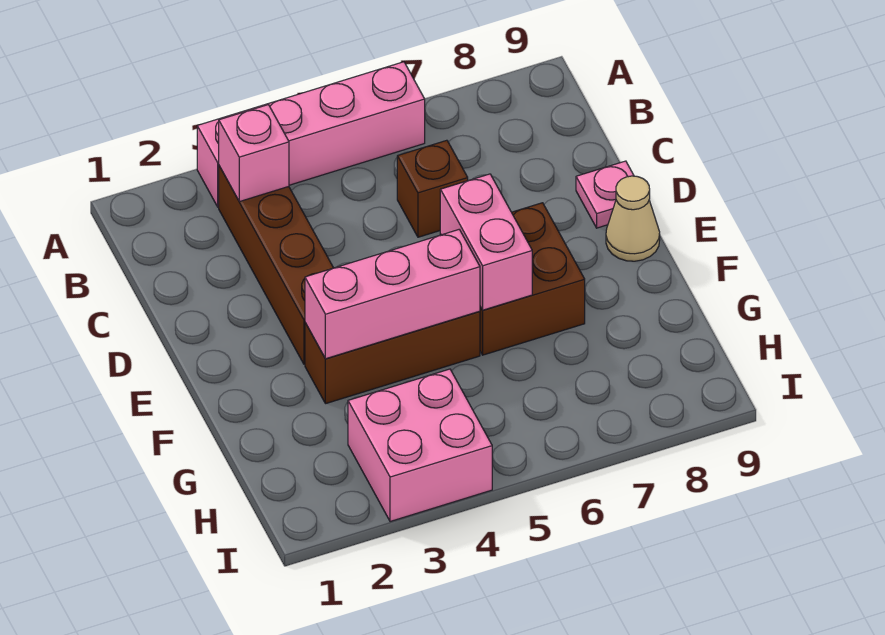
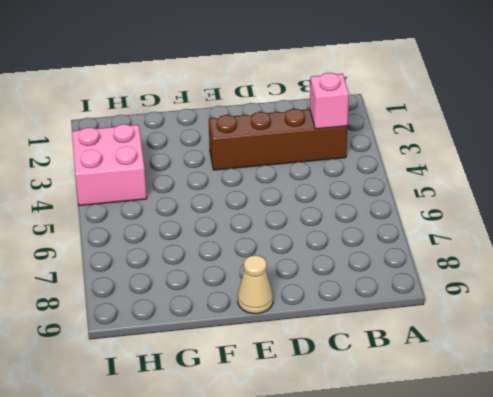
none -> pink brick A3:A6 level 1
none -> brown brick C6 level 1

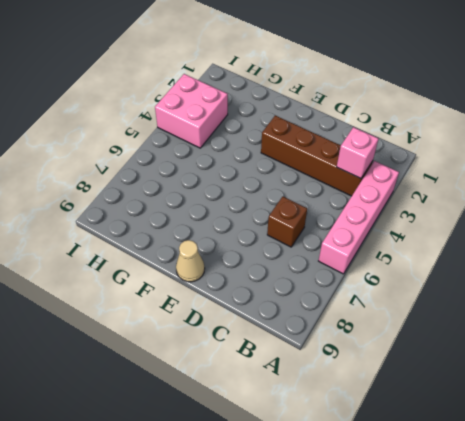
none -> pink plate D9 level 1
none -> brown brick E6:F7 level 1

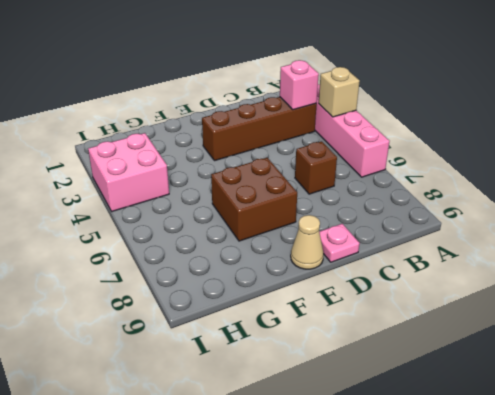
tan brick A4 level 2 -> none
none -> brown brick F3:F5 level 1
none -> pink brick E6:F6 level 2

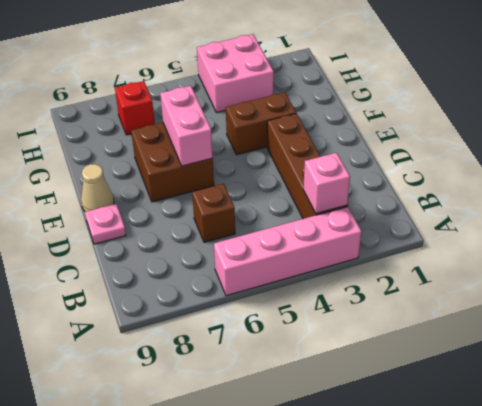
brown brick F3:F4 level 1 -> brown brick F3:F5 level 1
red brick H7 level 1 -> none
none -> pink brick F3:F5 level 2

